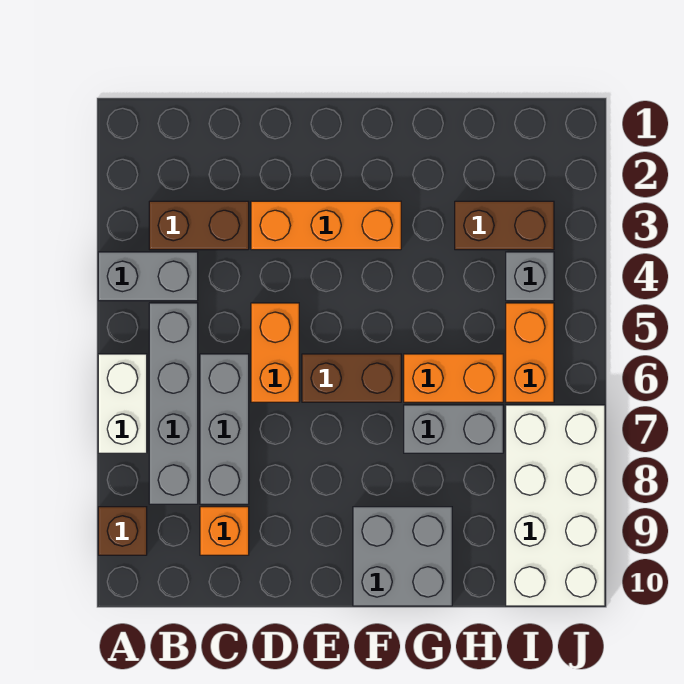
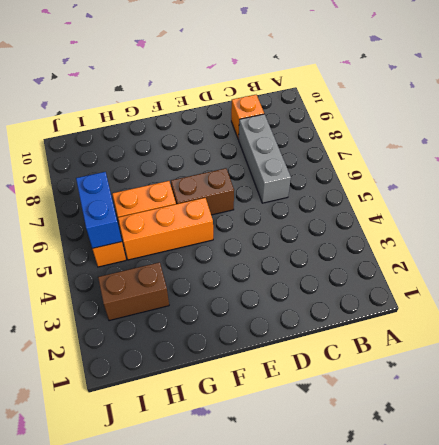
orange brick F5:H5 level 1 -> orange brick D3:F3 level 1
blue brick I5:I6 level 2 -> none
none -> grey brick A4:B4 level 1
none -> white brick A6:A7 level 1
none -> brown brick A9 level 1

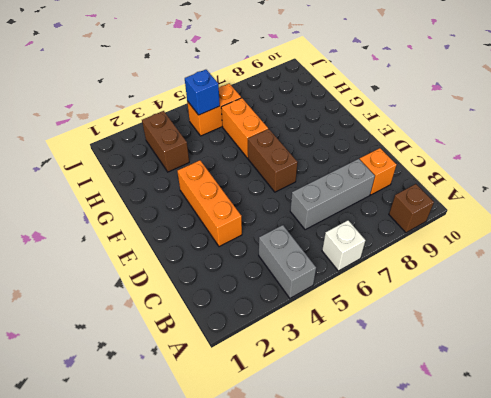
white brick A6 level 1 -> white brick A6:A7 level 1
blue brick I5 level 2 -> none
none -> brown brick B3:C3 level 1
none -> grey brick B5:B8 level 1
none -> orange brick D5:D6 level 1

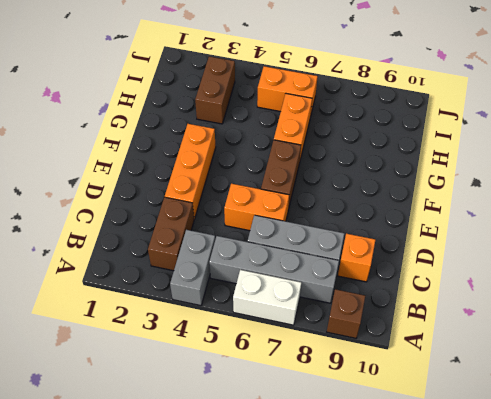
none -> grey brick F9:G10 level 1
none -> grey brick G7:H7 level 1
none -> grey brick I4 level 1

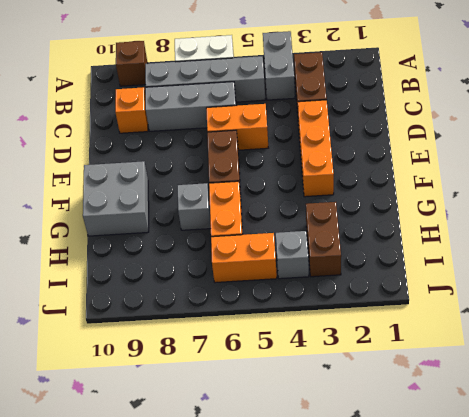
grey brick G7 level 1 -> grey brick G7:H7 level 1
none -> white brick I7:J10 level 1

